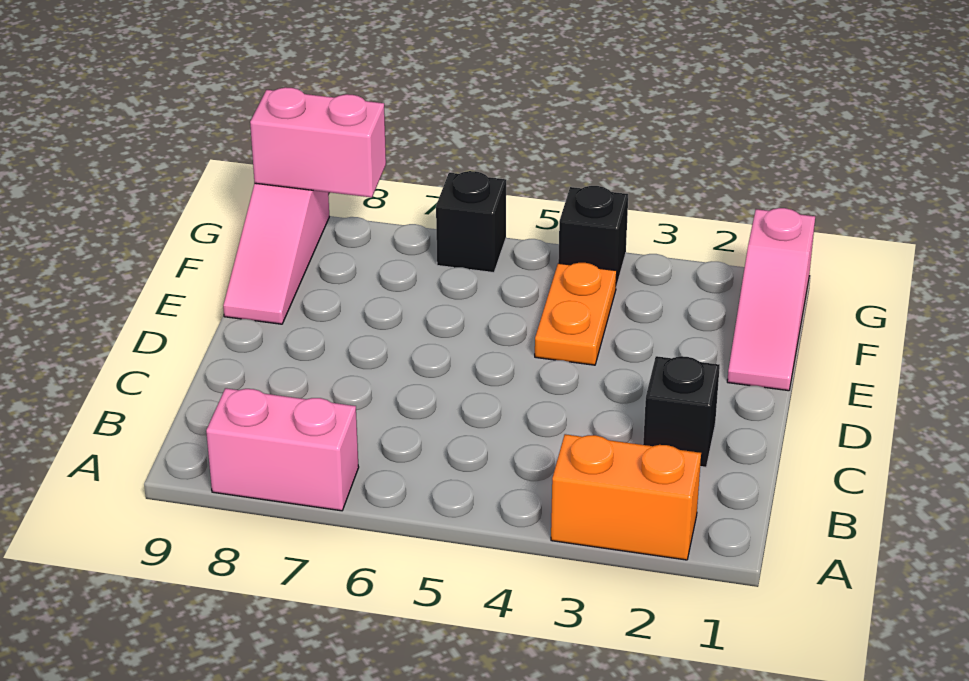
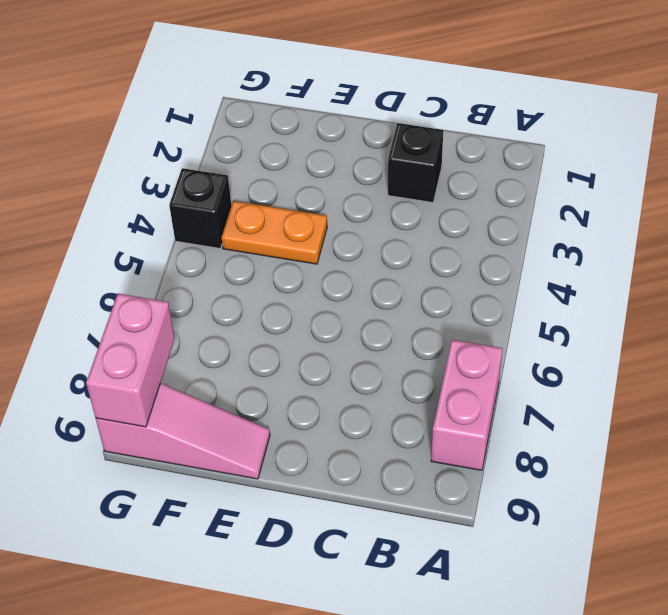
none -> orange brick A2:A3 level 1
none -> pink slope E1:G1 level 1 top G

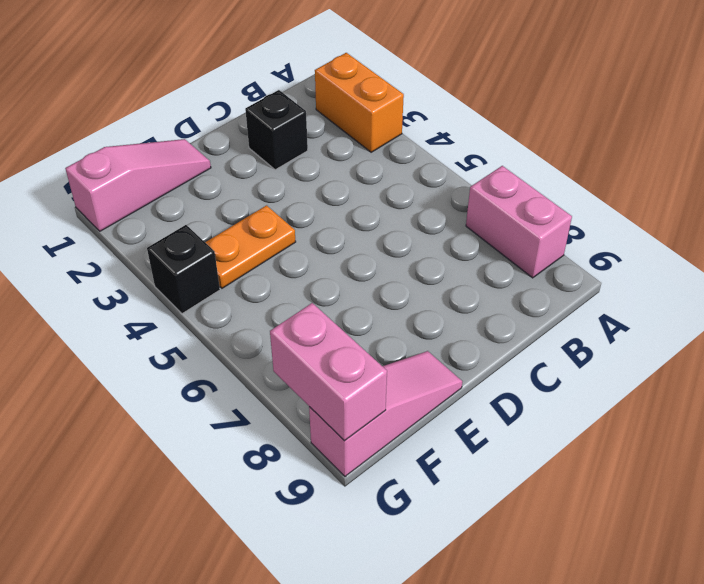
none -> black brick G6 level 1

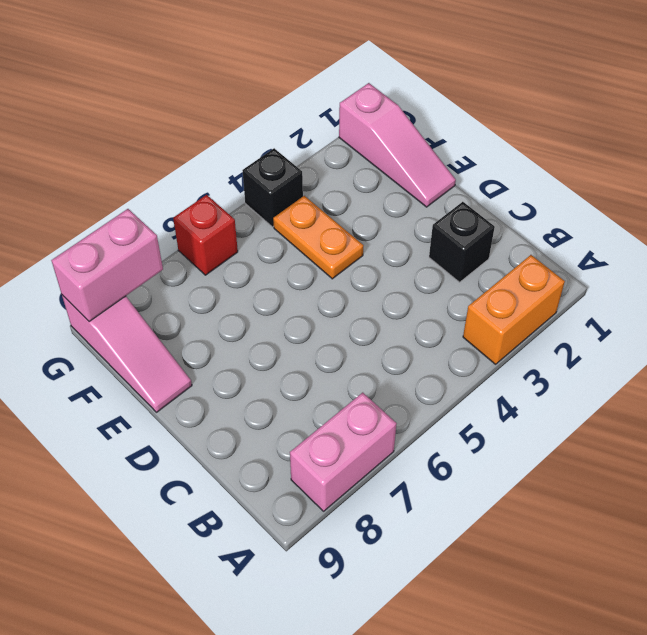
red brick G6 level 1 -> black brick G6 level 1

